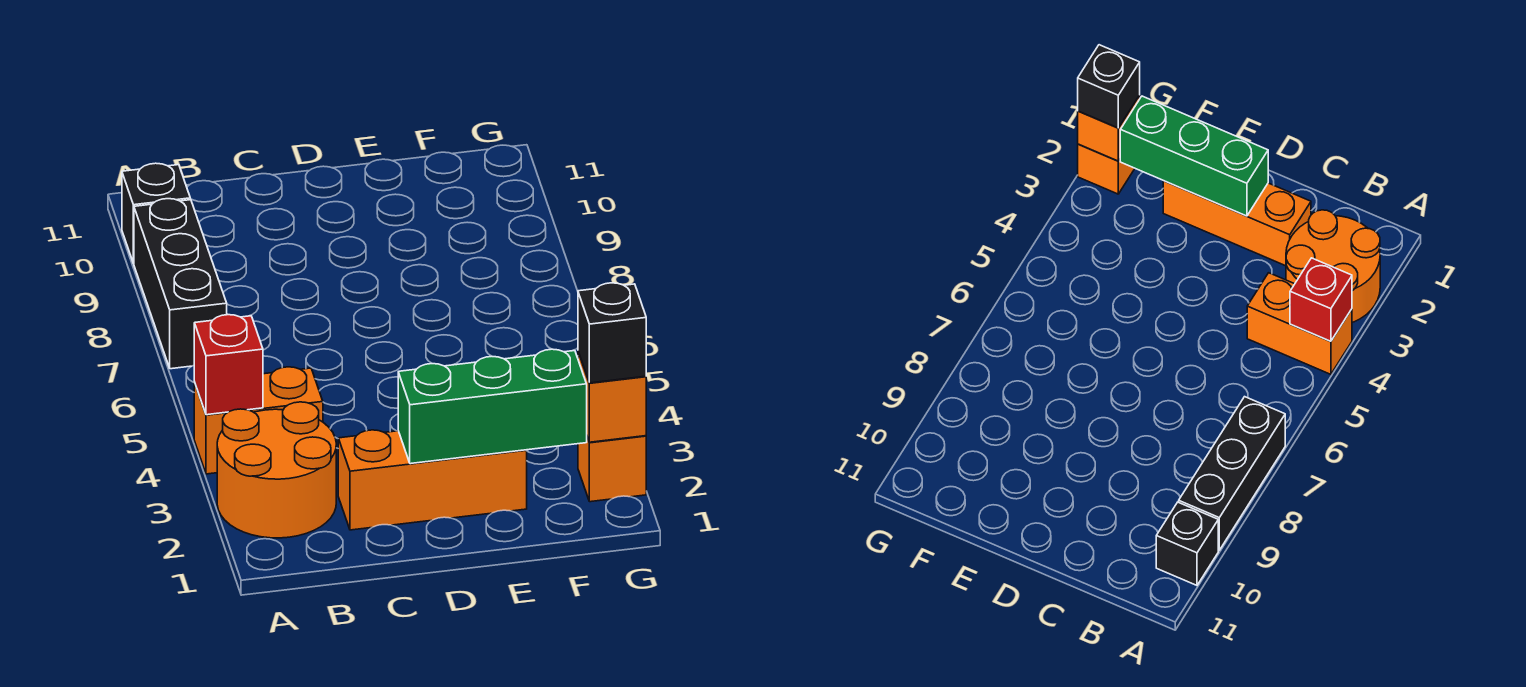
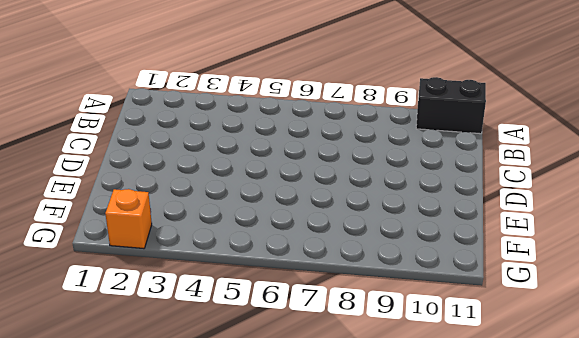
black brick A10:A11 level 1 -> black brick A10 level 1
none -> orange round brick A2:B3 level 1
none -> orange brick A4:B4 level 1

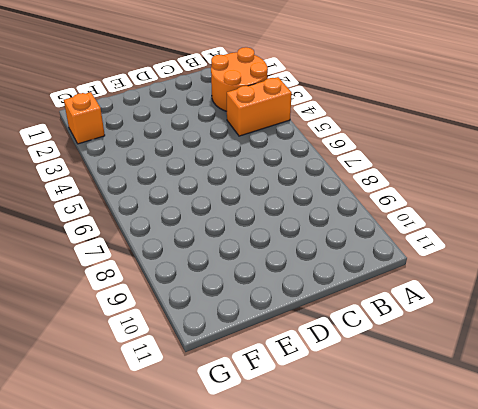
none -> black brick A7:A9 level 1
none -> black brick A10 level 1

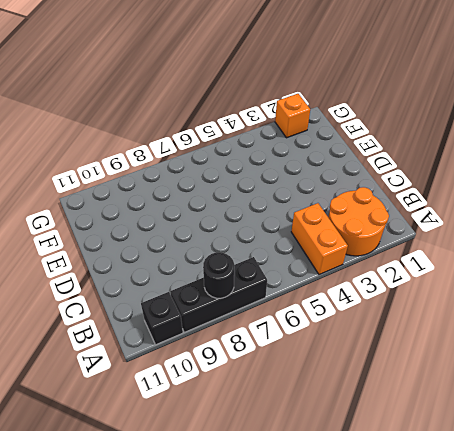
black round brick A8 level 2 -> none
none -> orange brick C2:E2 level 1
none -> red brick A4 level 2

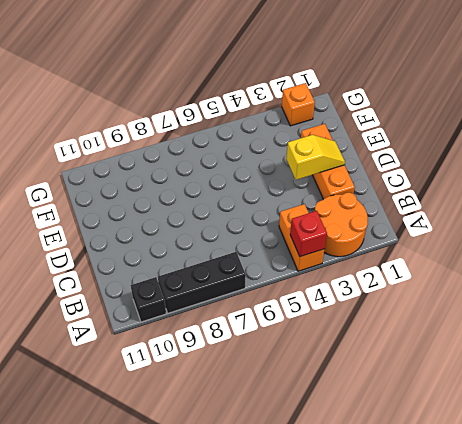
yellow slope D2:D3 level 2 top 3 -> green brick D2:F2 level 2
none -> orange brick G2 level 2
none -> black brick G2 level 3

